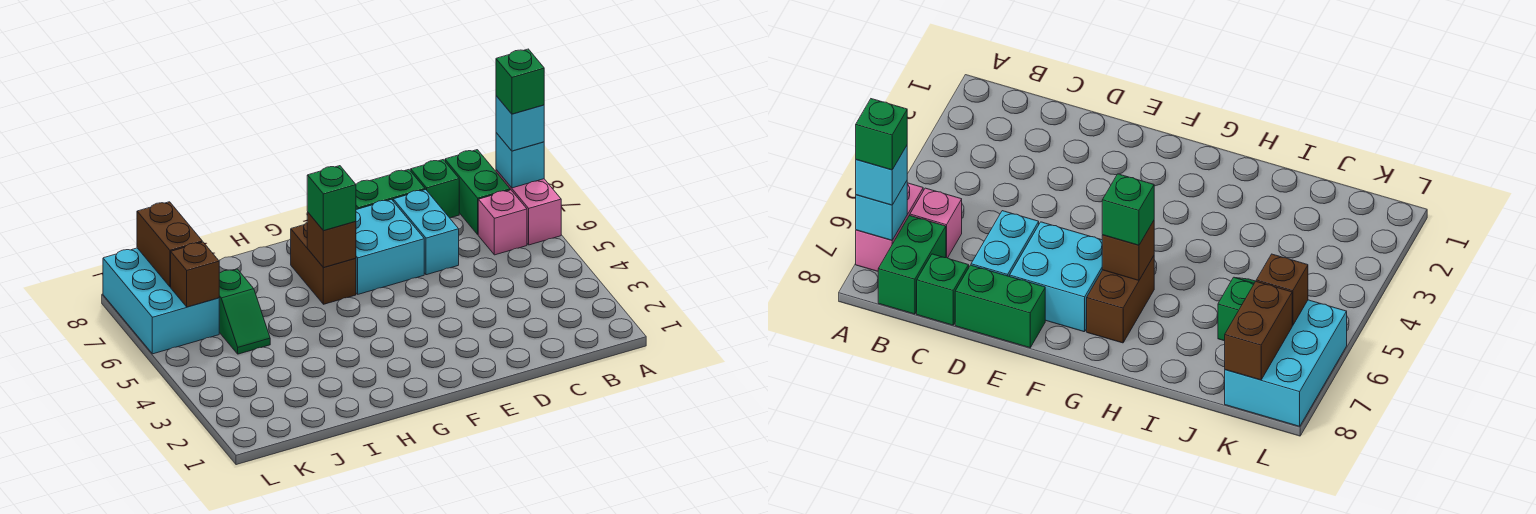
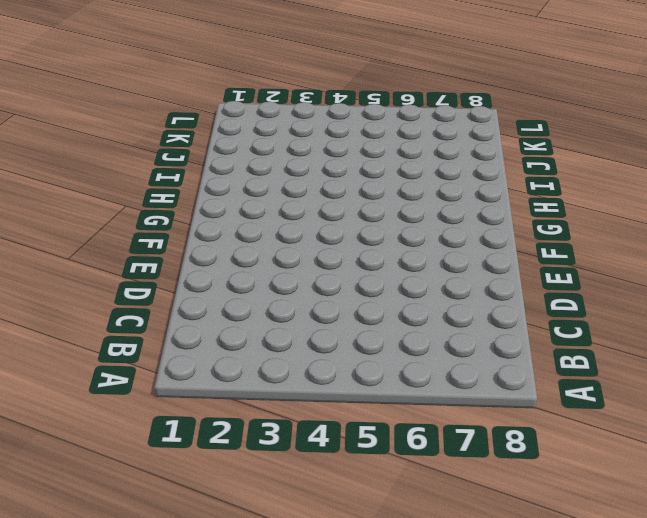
none -> pink brick A6:A7 level 1
none -> pink brick B6 level 1
none -> green brick B7:B8 level 1

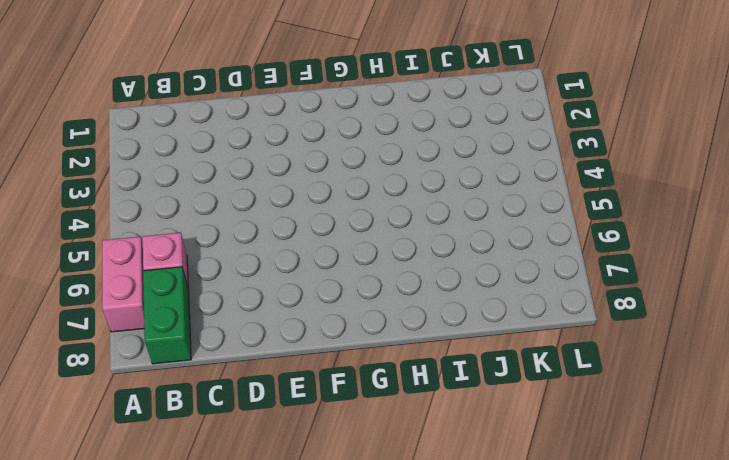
none -> green brick C8 level 1
none -> cyan brick D6:D7 level 1
none -> green brick D8:E8 level 1

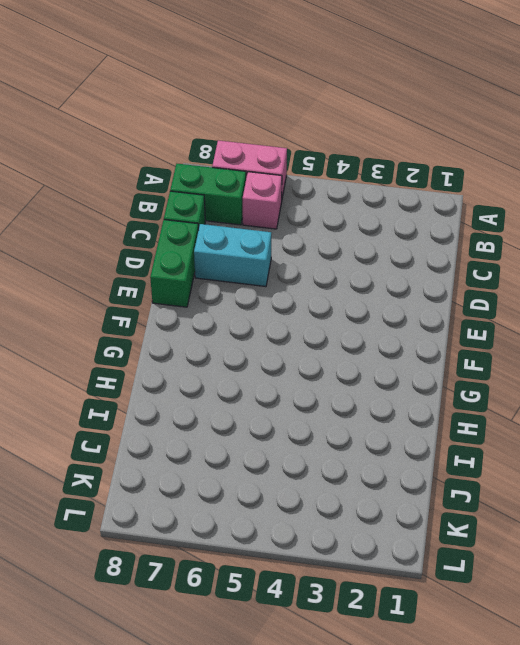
none -> cyan brick E6:F7 level 1
none -> brown brick G6:G7 level 1
none -> green slope J5:J6 level 1 top 6

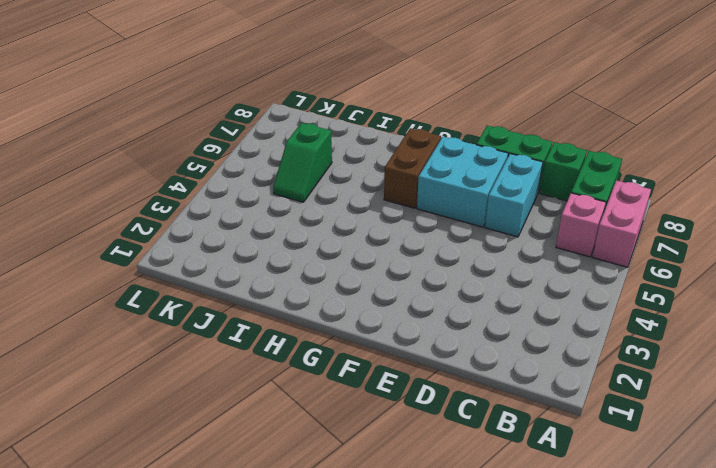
none -> cyan brick K6:L8 level 1
none -> cyan brick A7 level 2
none -> brown brick G6 level 2

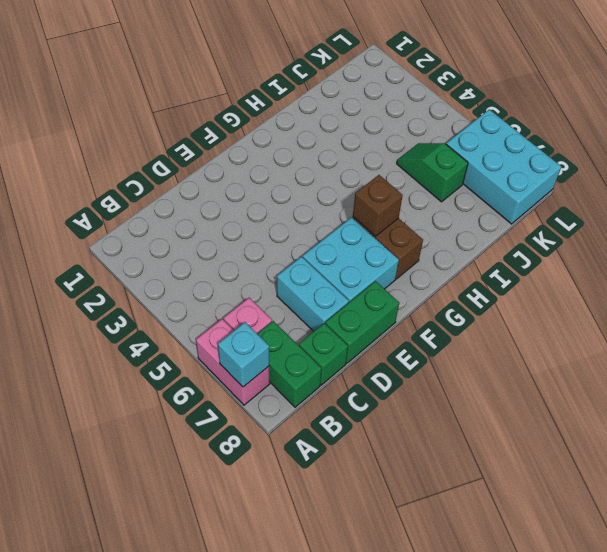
none -> brown brick K6 level 2
none -> brown brick K7:K8 level 2
none -> cyan brick A7 level 3

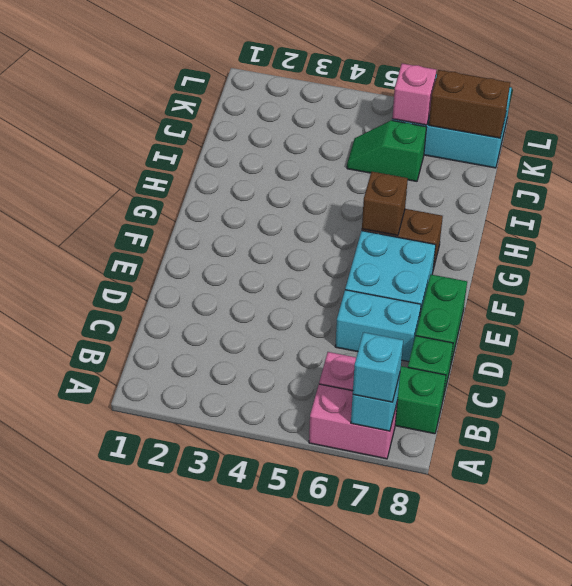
pink brick K6 level 2 -> brown brick K6 level 2
none -> green brick G6 level 3
none -> green brick A7 level 4

